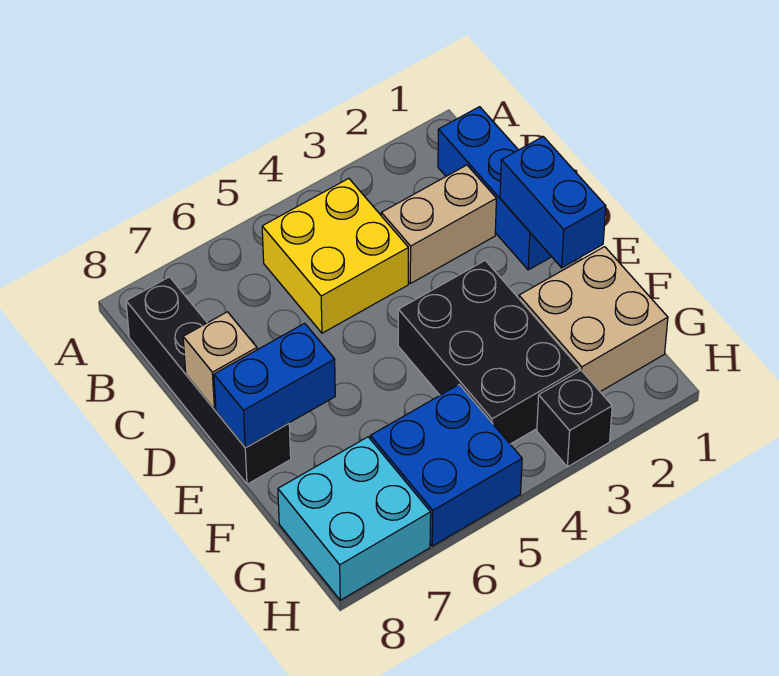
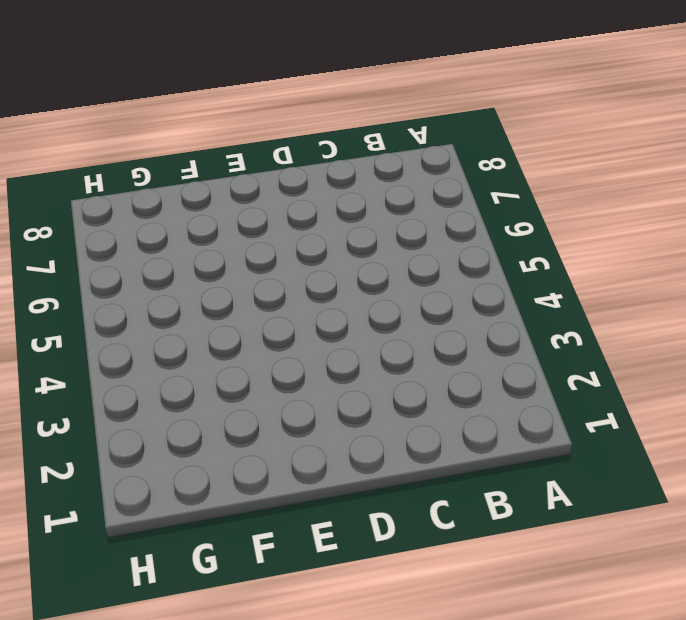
none -> blue brick B1:D1 level 1
none -> yellow brick B4:C5 level 1
none -> black brick B8:E8 level 1

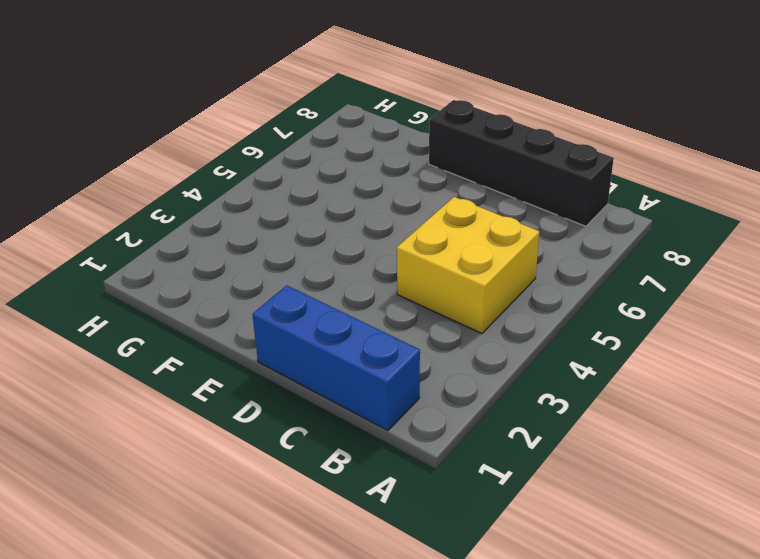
none -> tan brick C2:C3 level 1
none -> black brick E3:G4 level 1
none -> tan brick F1:G2 level 1

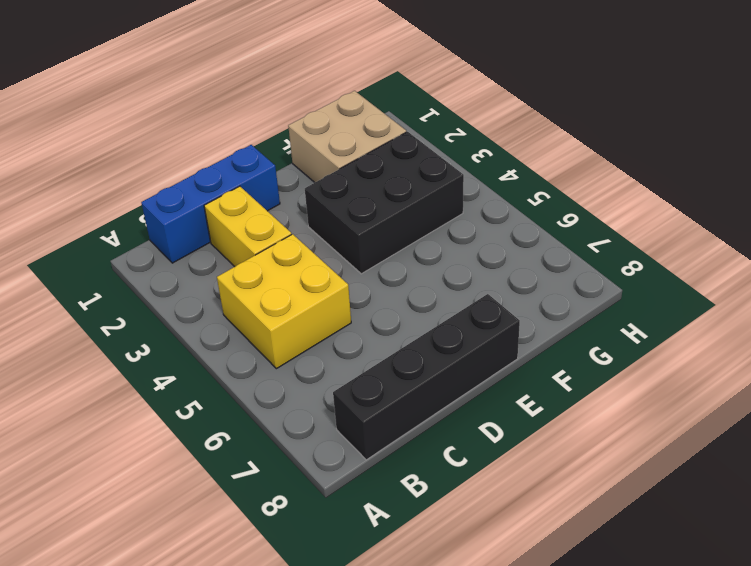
yellow brick C2:C3 level 1 -> tan brick C2:C3 level 1
none -> blue brick G5:H6 level 1
none -> cyan brick G7:H8 level 1
none -> black brick H3 level 1

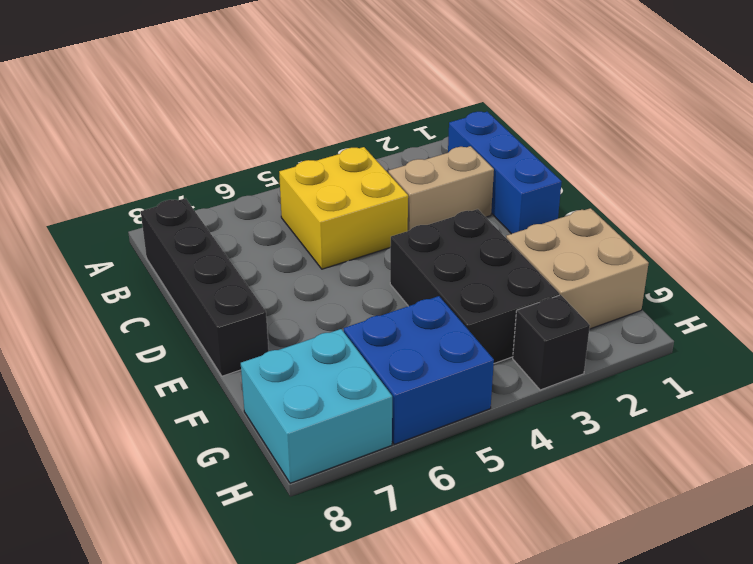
none -> blue brick D1:E1 level 2
none -> tan brick D8 level 2
none -> blue brick E7:E8 level 2

